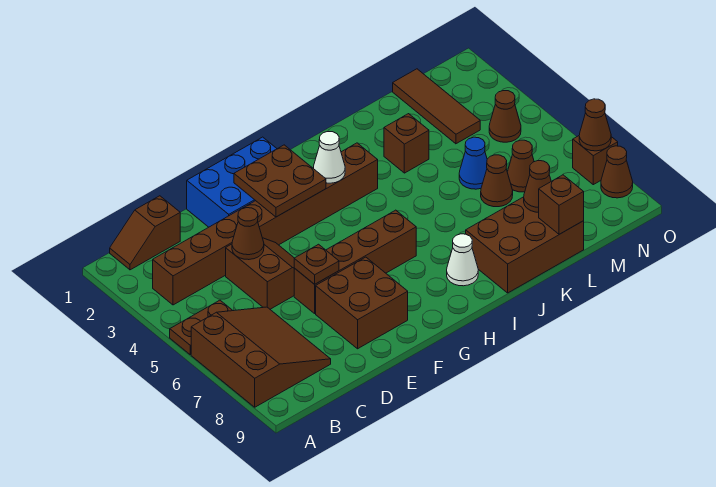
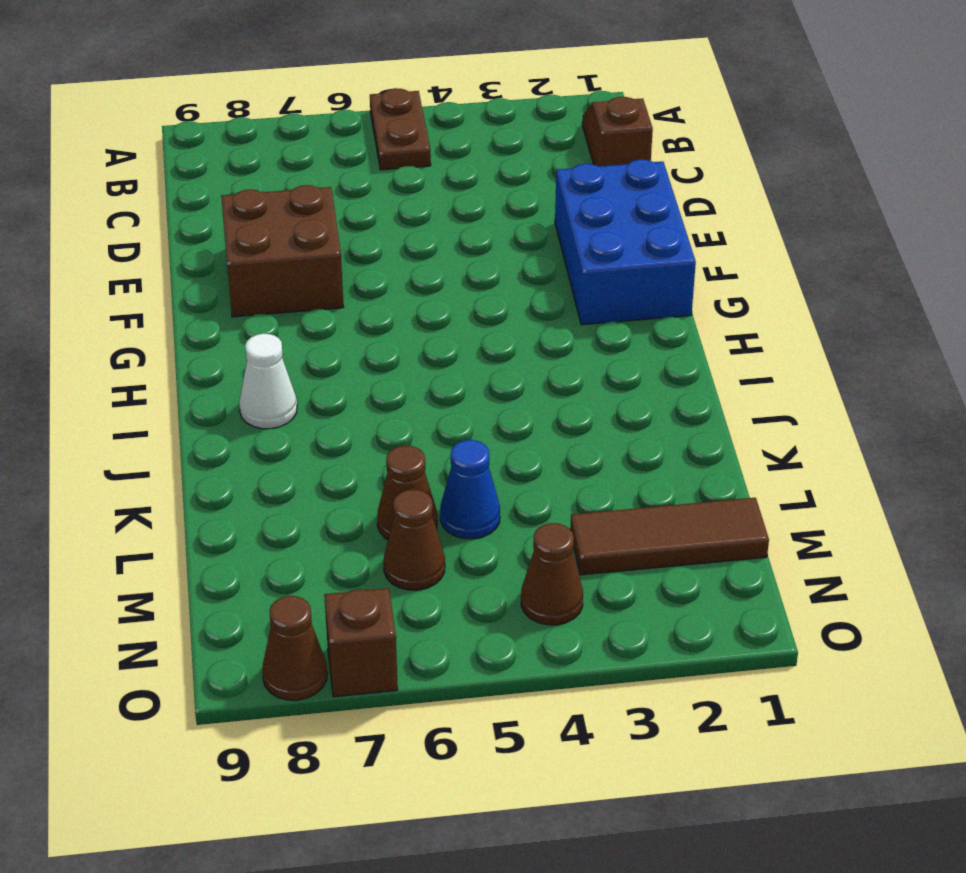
none -> brown slope A6:C8 level 1 top A
none -> brown brick B3:I3 level 1
none -> brown slope D4:E5 level 1 top D

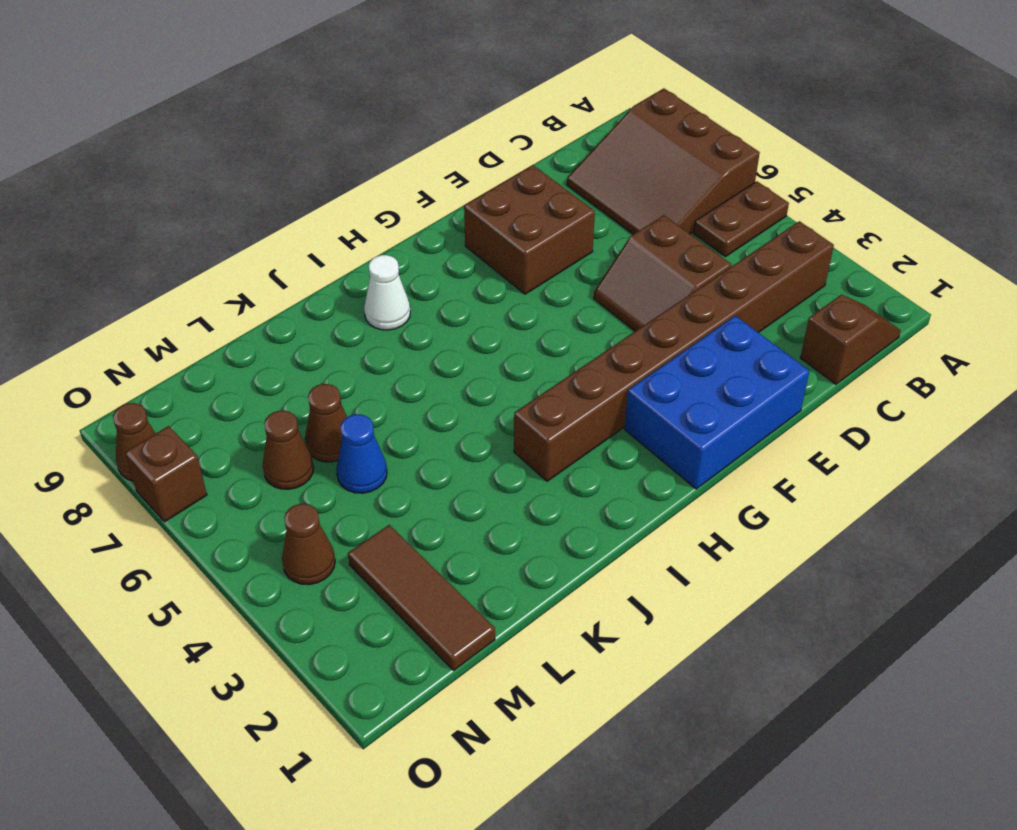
none -> brown brick E6:H6 level 1
none -> brown brick J8:L9 level 1
none -> brown brick K3 level 1

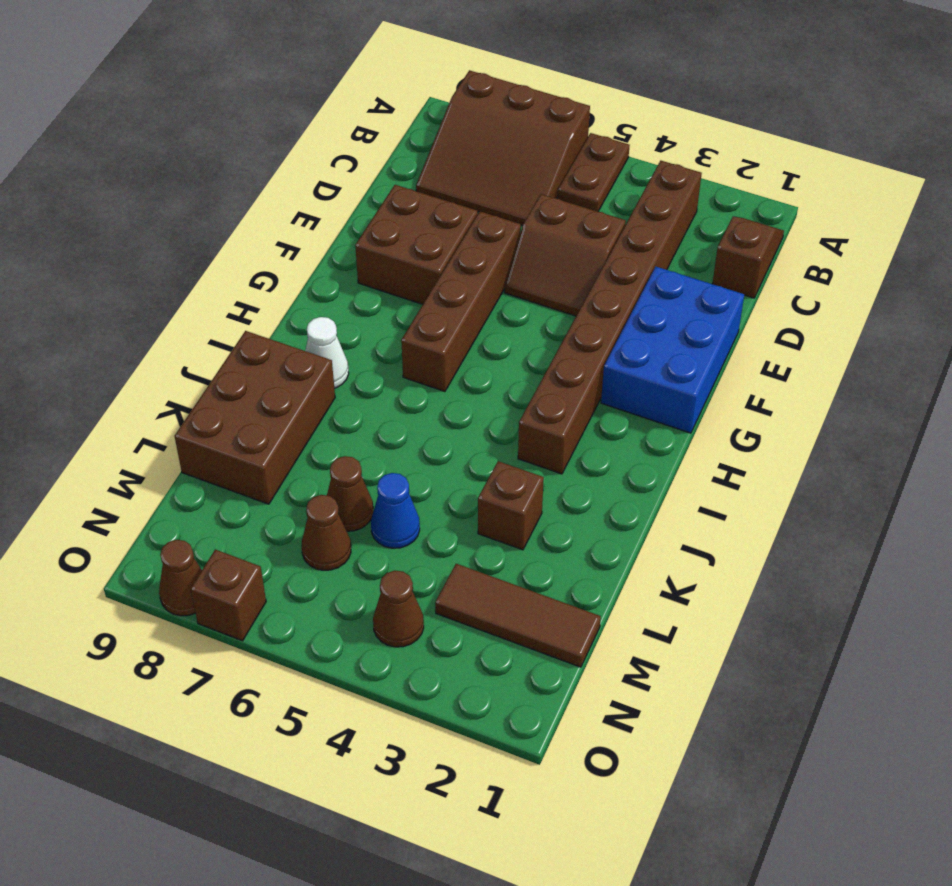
none -> brown cone D4 level 2
none -> brown plate E6 level 2
none -> brown plate F2:G3 level 2

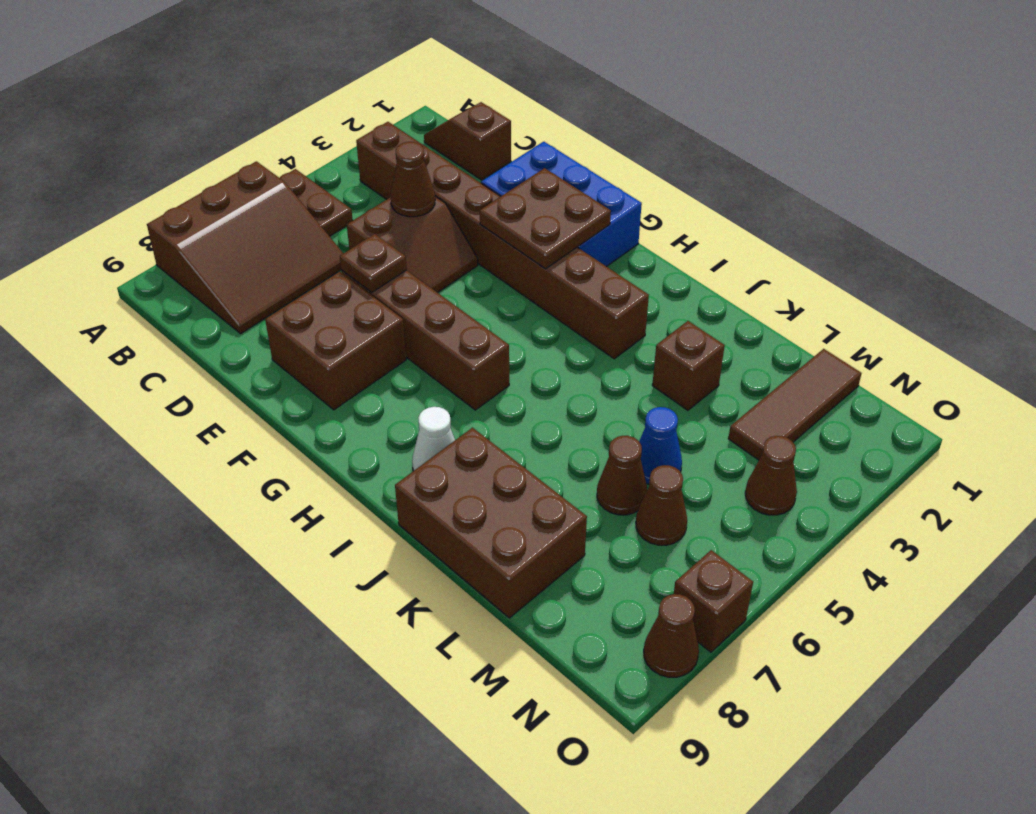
none -> white cone H3 level 2
none -> brown cone L8 level 2
none -> brown brick L9 level 2

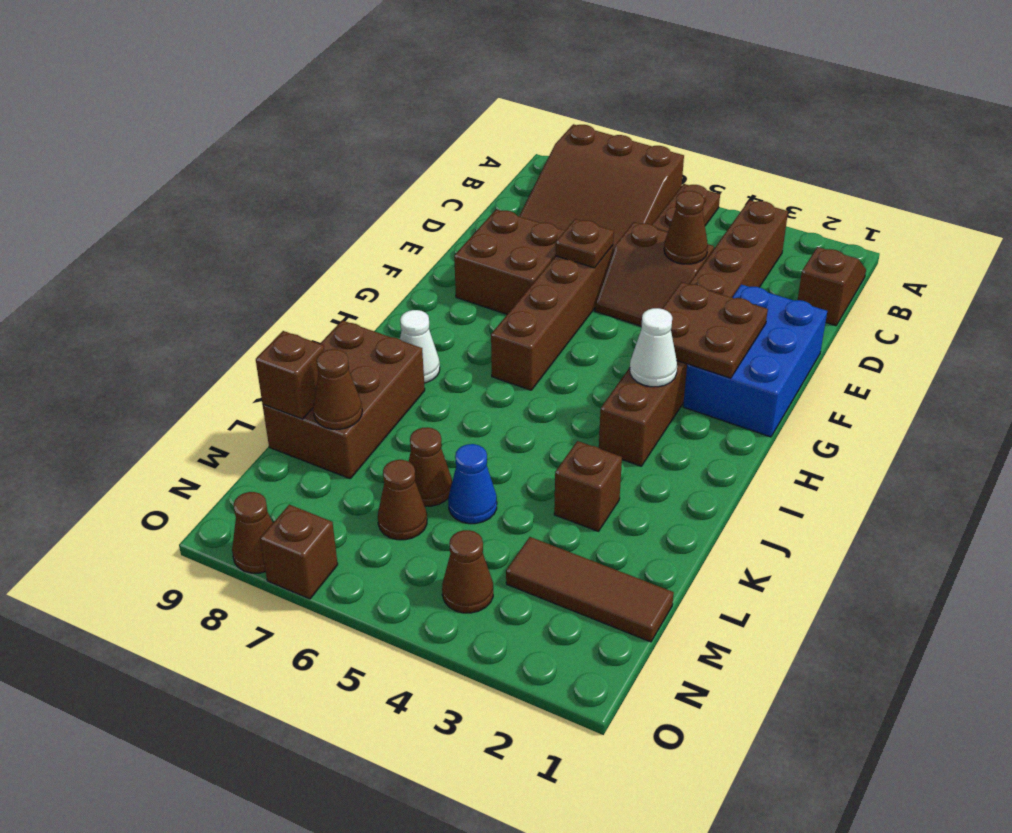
none -> brown cone O7 level 2

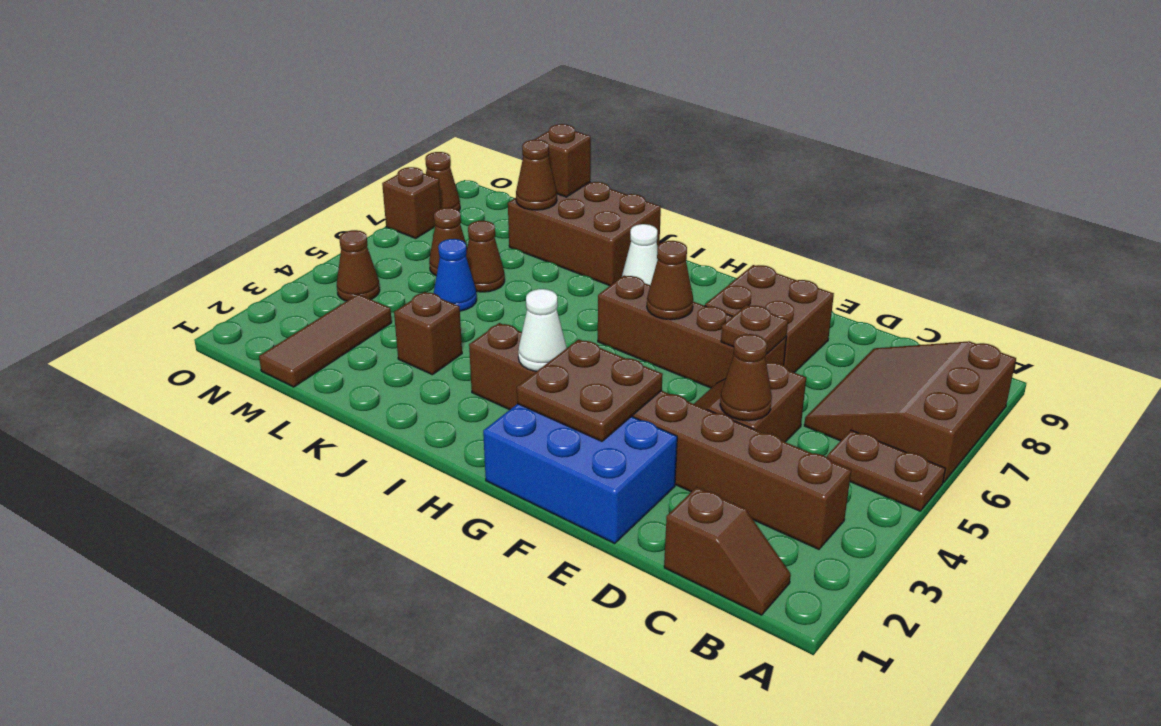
brown cone G6 level 2 -> brown cone O7 level 2

